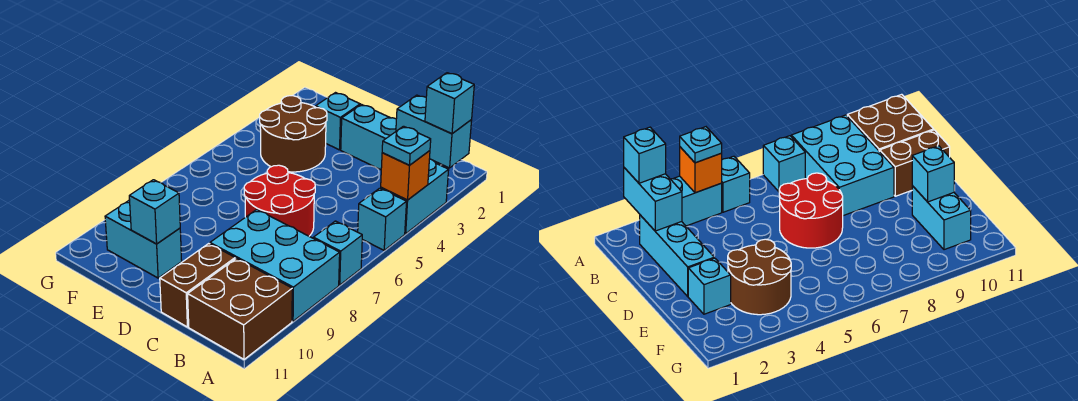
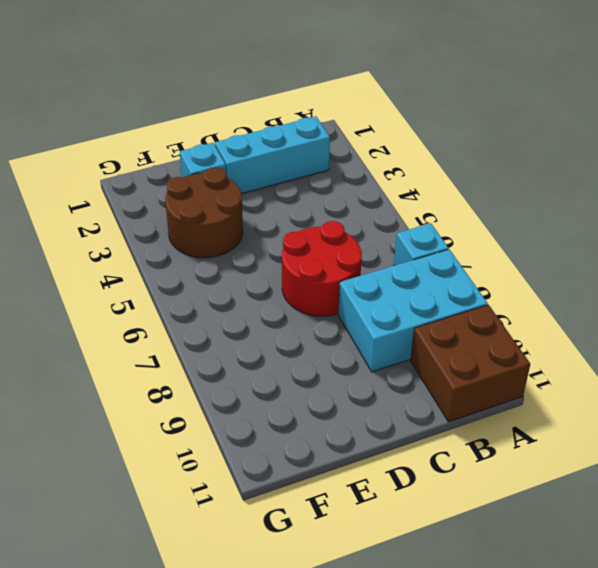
none -> cyan brick A3:A4 level 1
none -> cyan brick A5 level 1
none -> brown brick C10:C11 level 1

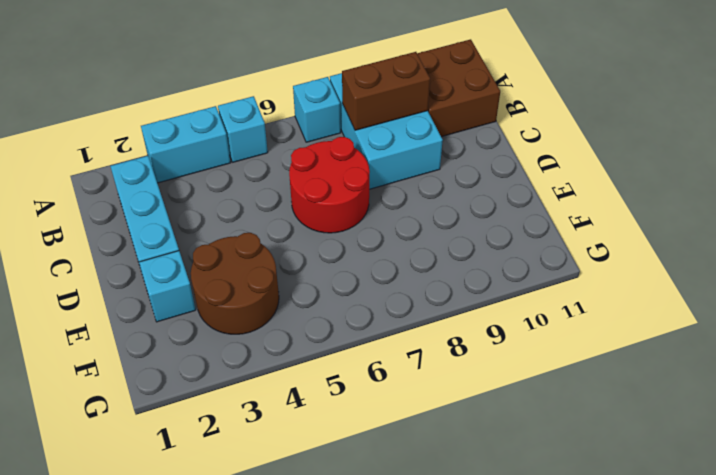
brown brick B8:B9 level 2 -> brown brick C10:C11 level 1
none -> cyan brick E10:F10 level 1
none -> cyan brick A2:B2 level 2
none -> orange brick A4 level 2

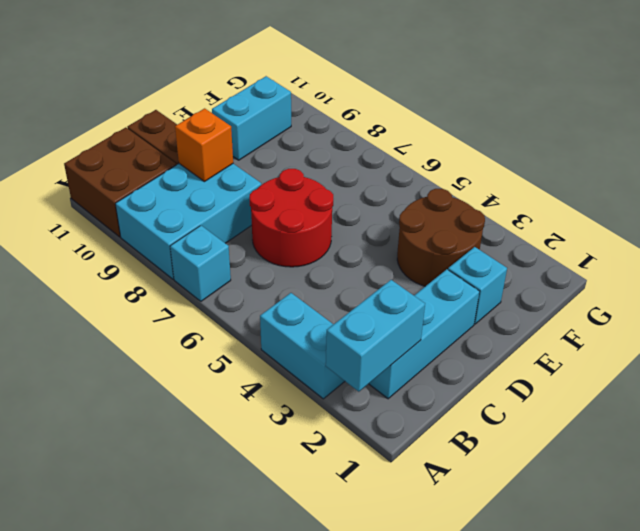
orange brick C9 level 2 -> orange brick A4 level 2
none -> cyan brick A5 level 1
none -> cyan brick E10 level 2
none -> cyan brick A2 level 3

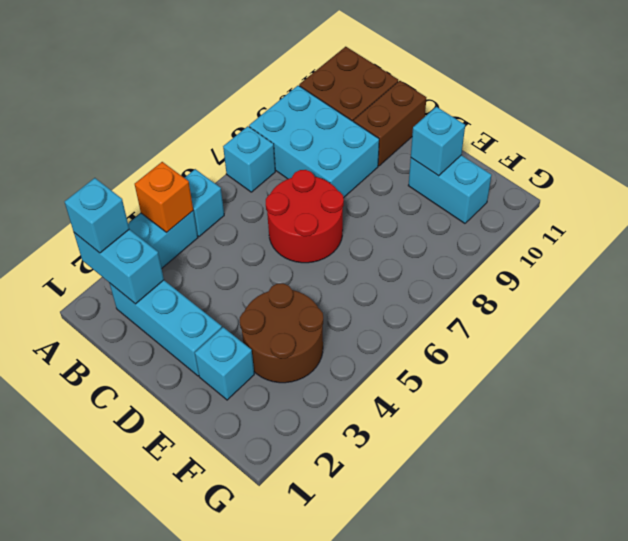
none -> cyan plate A4 level 3

